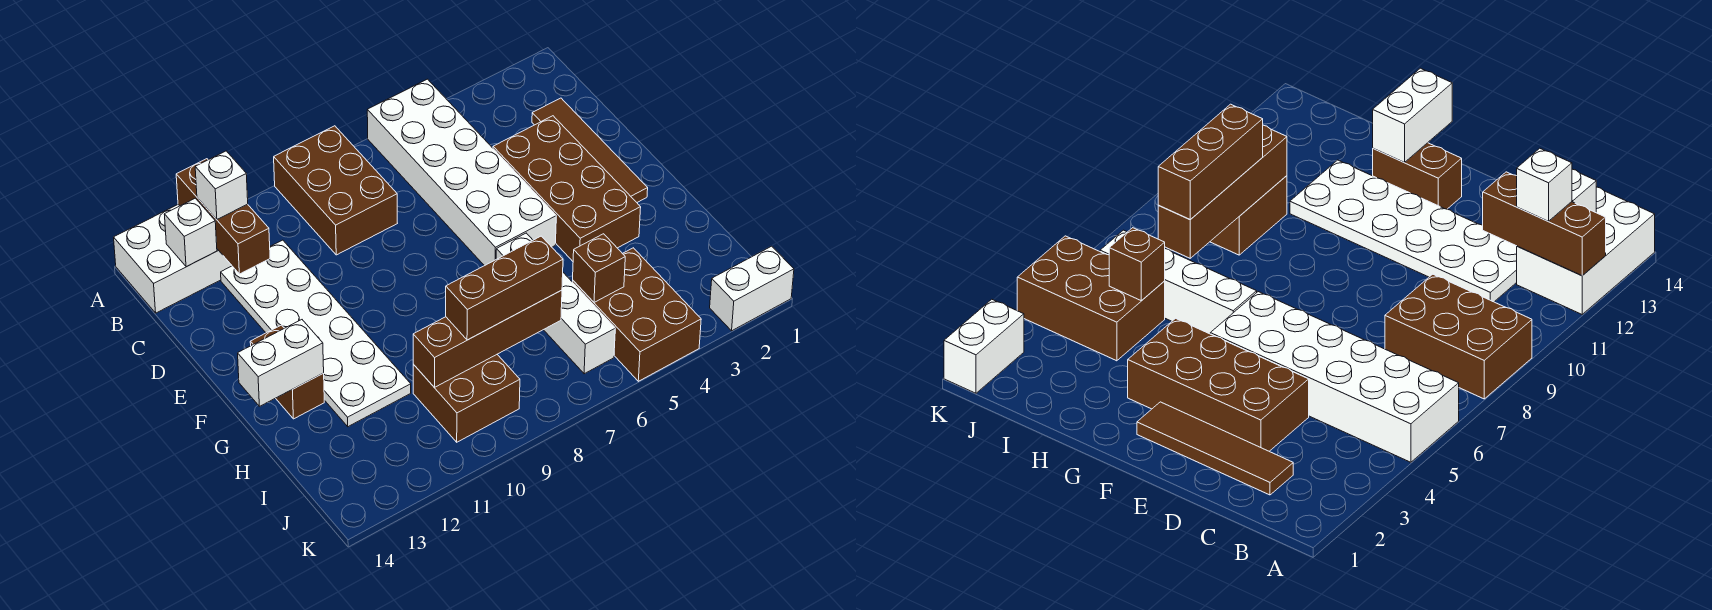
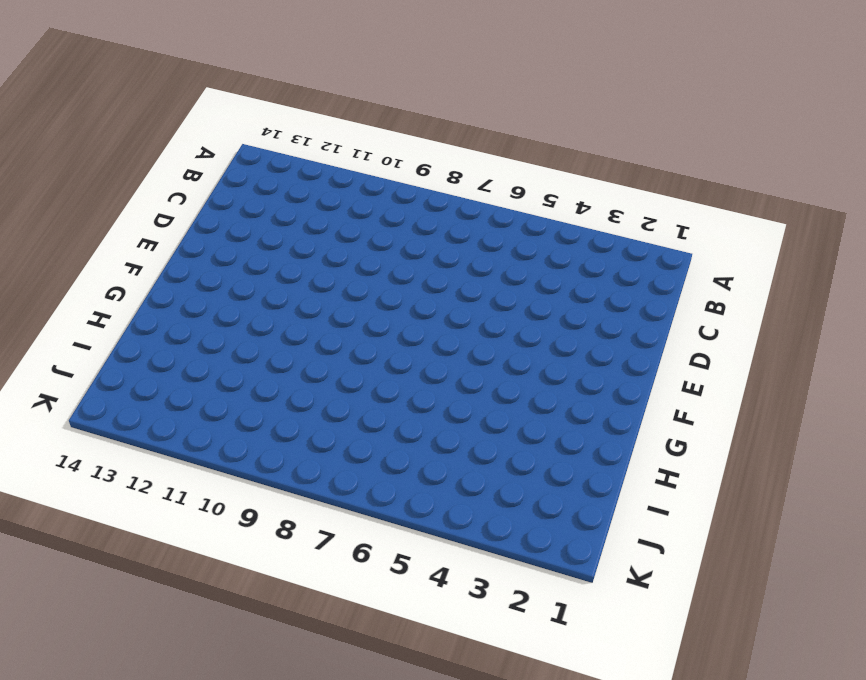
none -> white brick A5:F6 level 1
none -> brown brick A8:C9 level 1
none -> white brick A12:B14 level 1

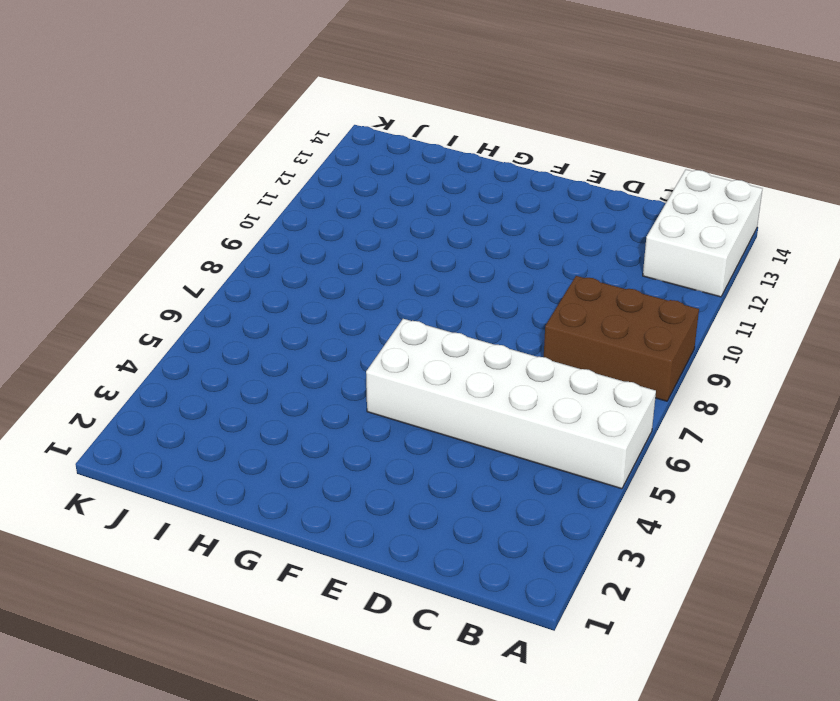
none -> brown tile C2:F2 level 1
none -> white plate C11:H12 level 1
none -> brown brick D3:G4 level 1

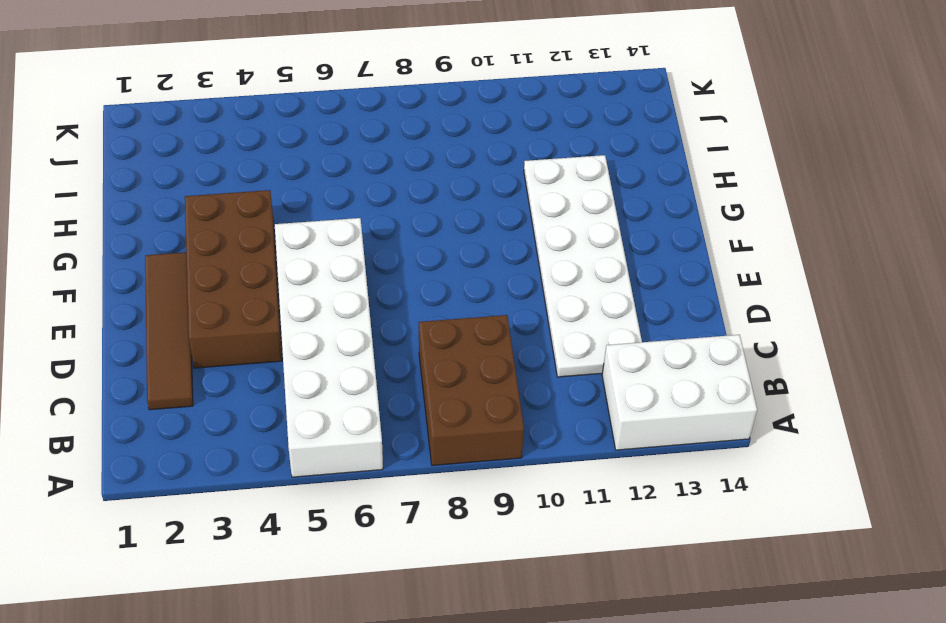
none -> brown brick F13:G13 level 1
none -> white brick G6:J6 level 1
none -> brown brick I4:K5 level 1

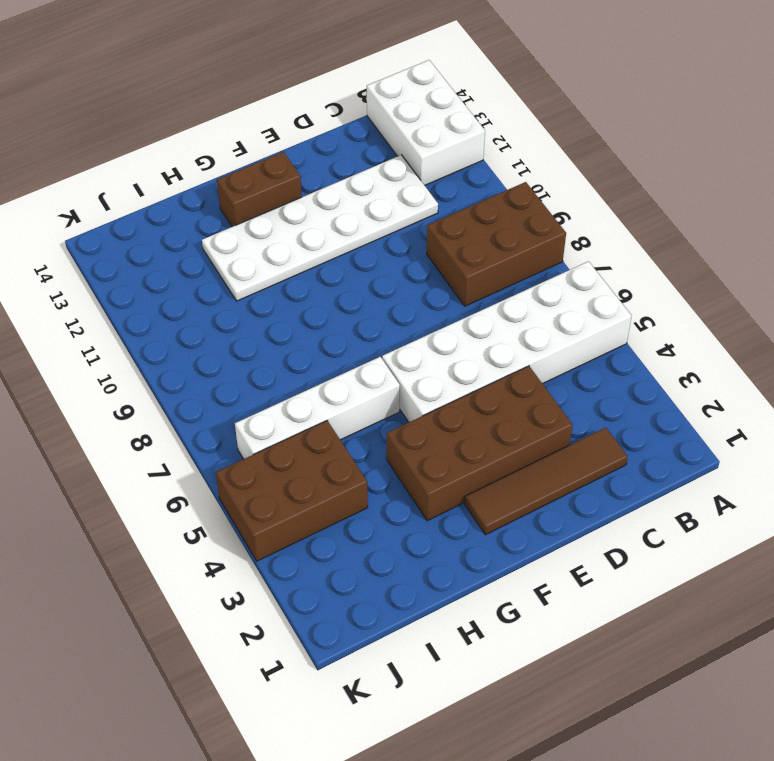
none -> brown brick I9:J10 level 1
none -> white brick K1:K2 level 1
none -> brown brick A12:C12 level 2

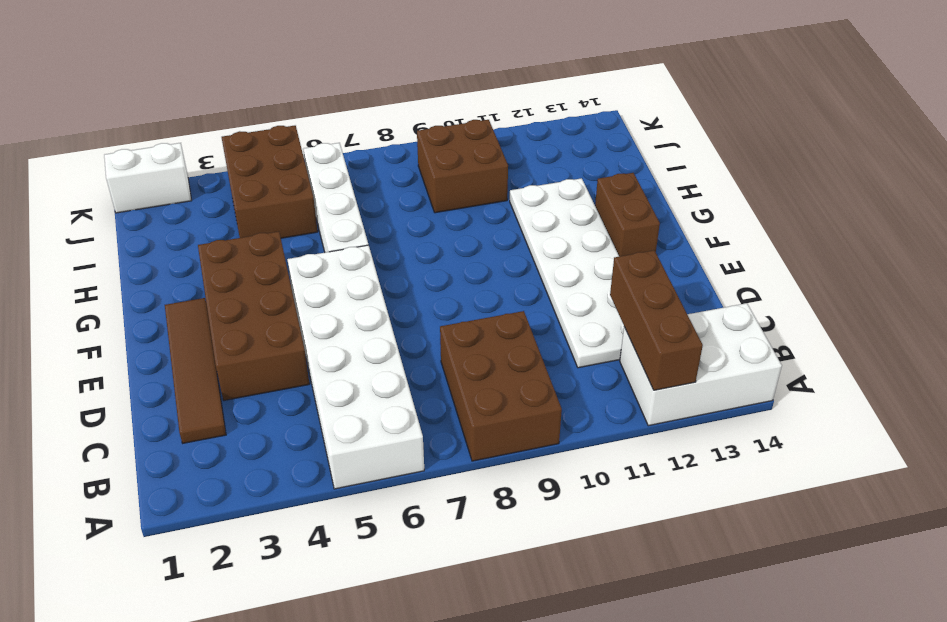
none -> white brick B13 level 2
none -> white brick G13:G14 level 2
none -> brown brick I5 level 2

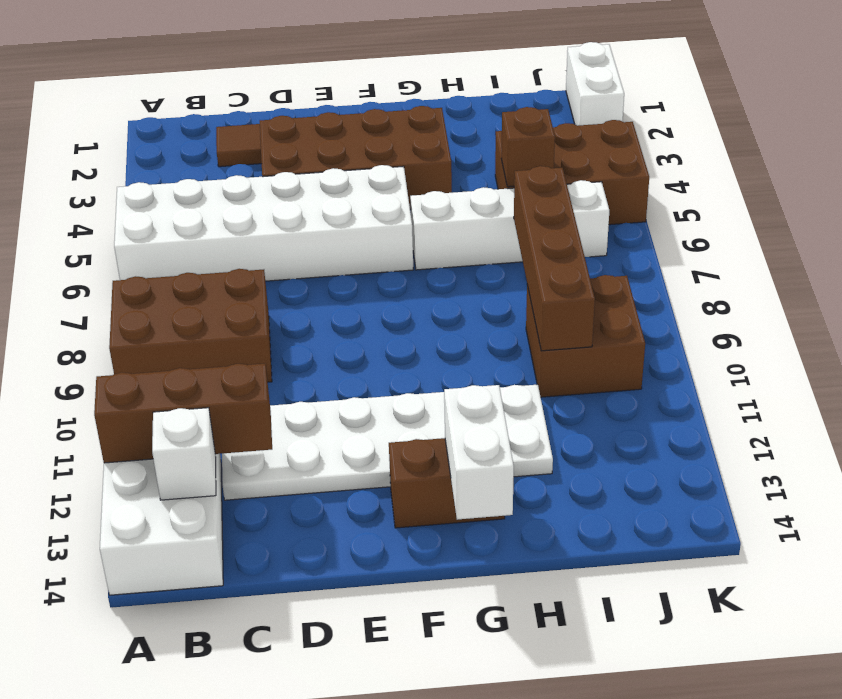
none -> white brick B12 level 3
none -> brown brick I7:I9 level 3

